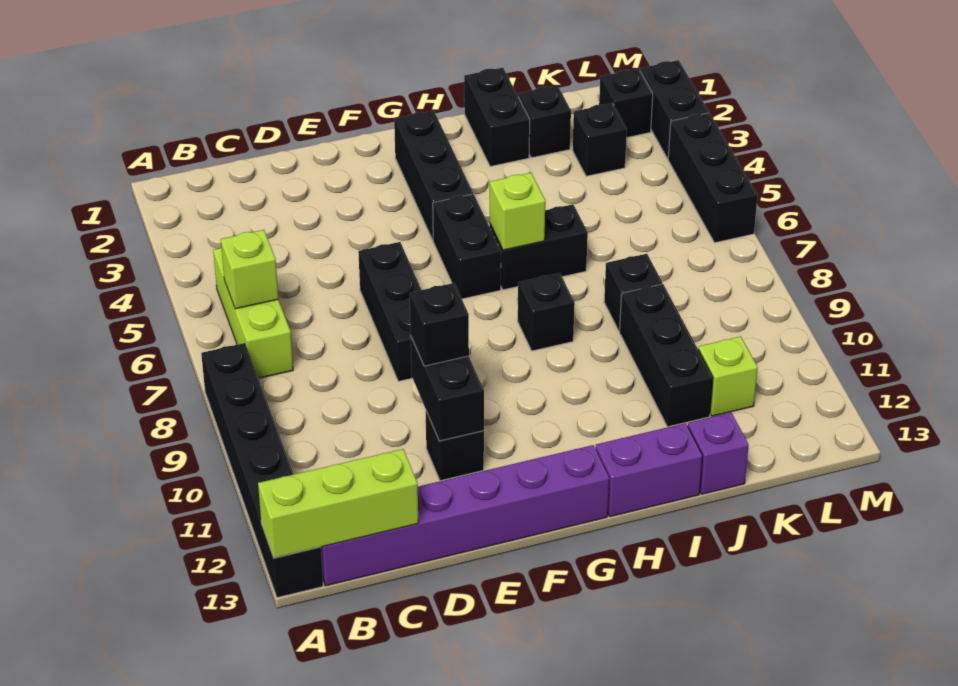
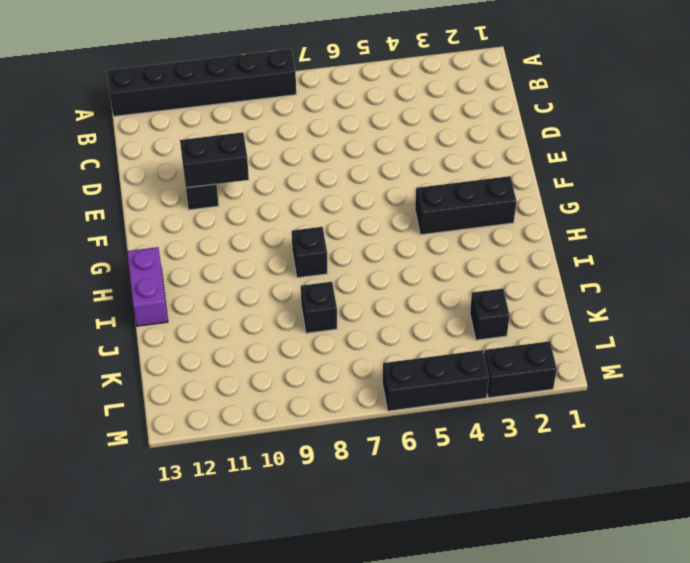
none -> lime brick B5:B7 level 1
none -> purple brick B13:G13 level 1
none -> black brick E6:E8 level 1

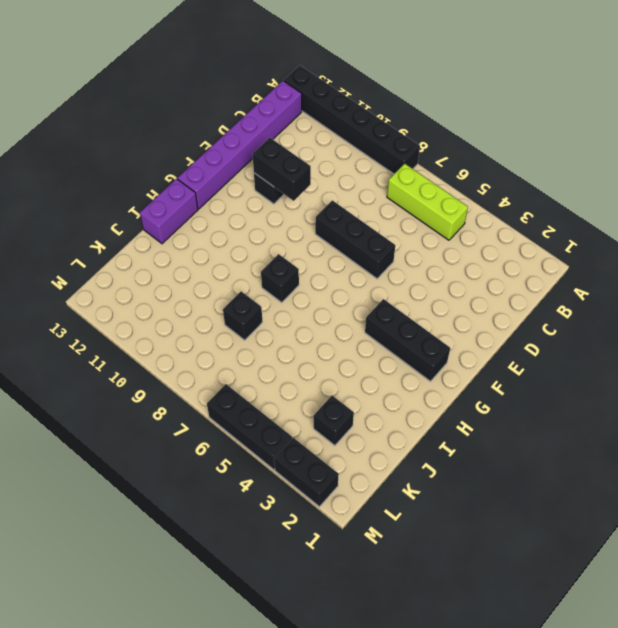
none -> black brick G5:G6 level 1
none -> black brick H6:I6 level 1
none -> black brick I1:I2 level 1

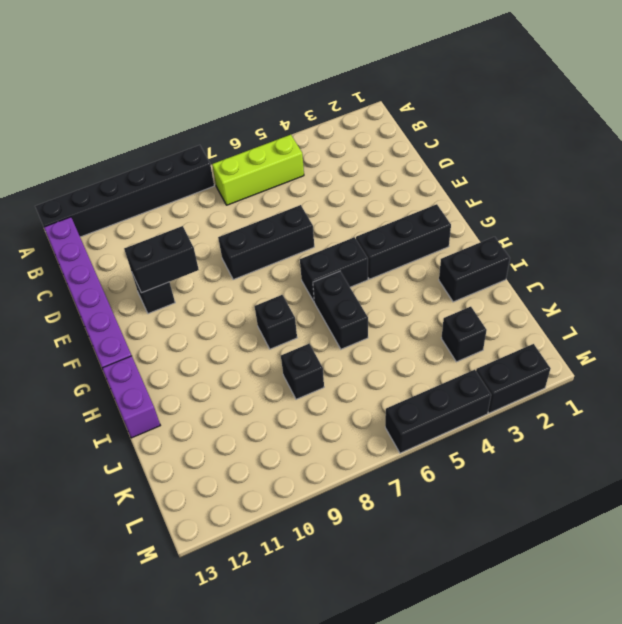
none -> black brick J2 level 1
none -> black brick J9:J11 level 1
none -> purple brick J13 level 1

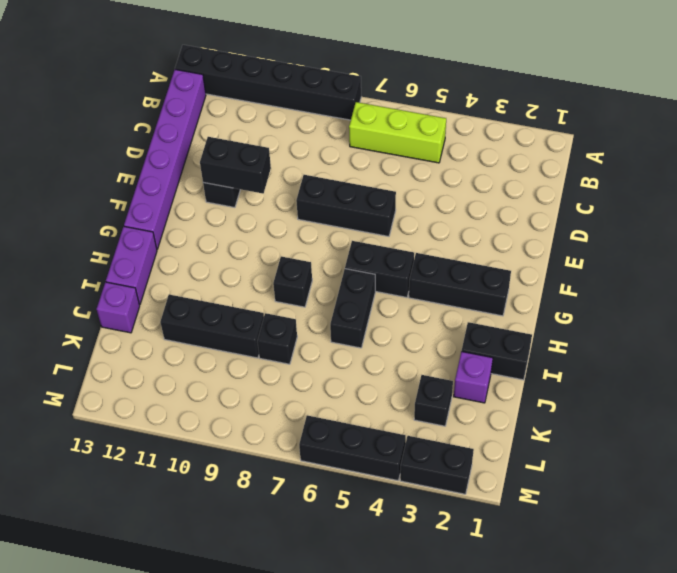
purple brick J2 level 1 -> black brick J2 level 1
none -> lime brick K11 level 1
none -> black brick L2 level 1
none -> lime brick A13:C13 level 2

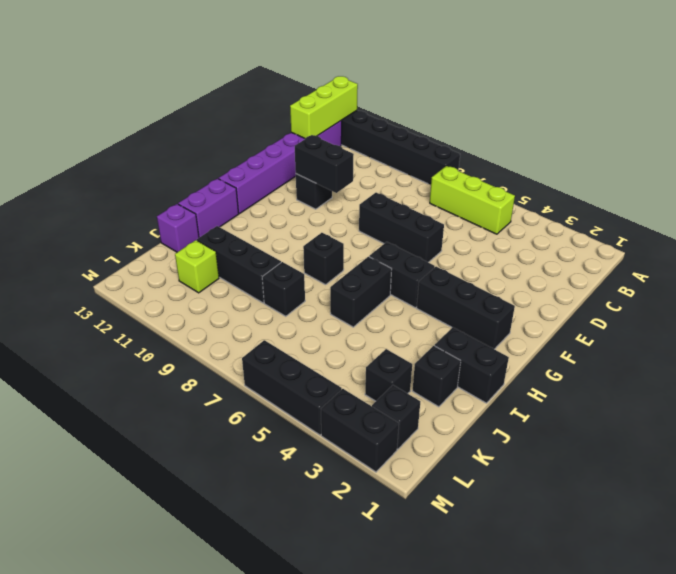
none -> lime brick B6 level 2
none -> lime brick H6 level 2
none -> black brick E10 level 3

